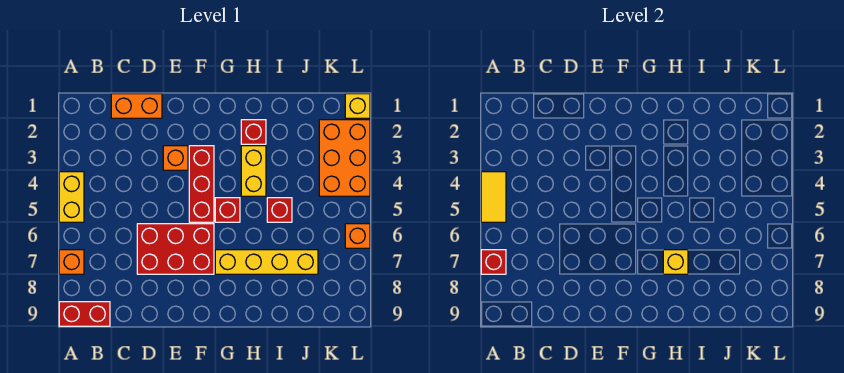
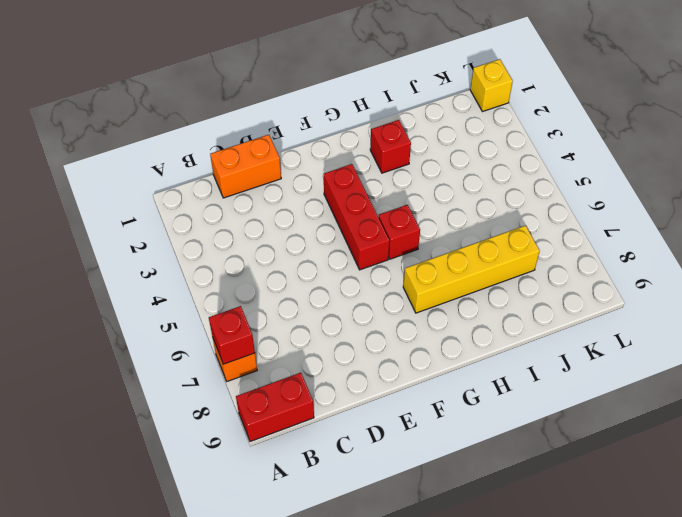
none -> yellow brick A4:A5 level 1
none -> red brick D6:F7 level 1
none -> orange brick E3 level 1

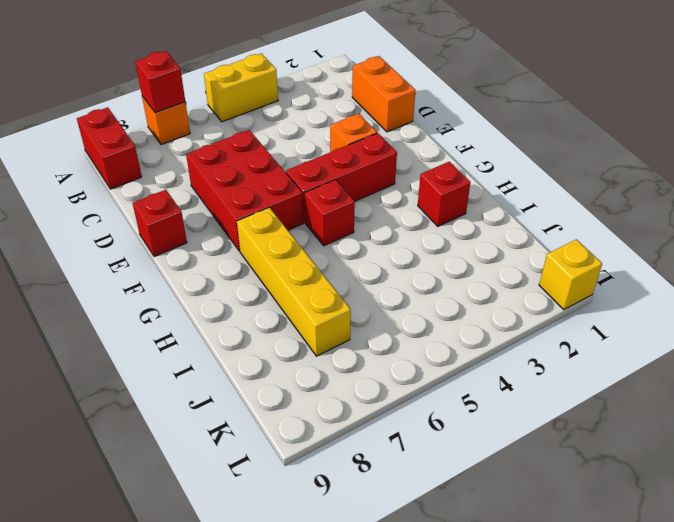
red brick E9 level 1 -> red brick I5 level 1
none -> yellow brick H3:H4 level 1
none -> orange brick K2:L4 level 1
none -> orange brick L6 level 1

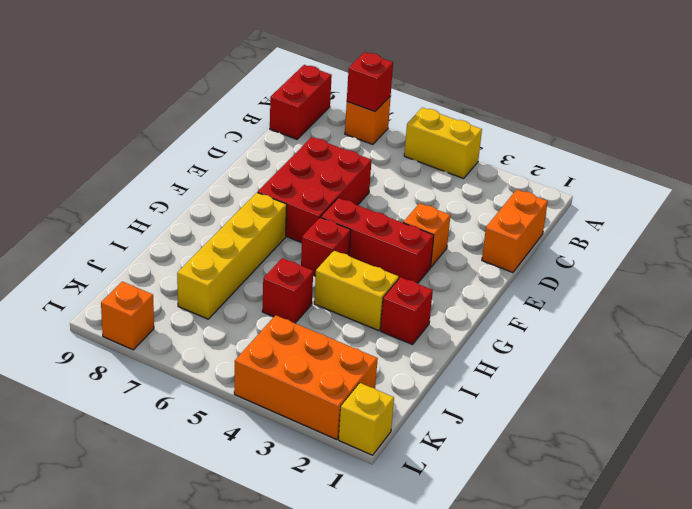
orange brick L8 level 1 -> orange brick L6 level 1
none -> yellow tile A4:A5 level 2
none -> yellow brick H7 level 2

